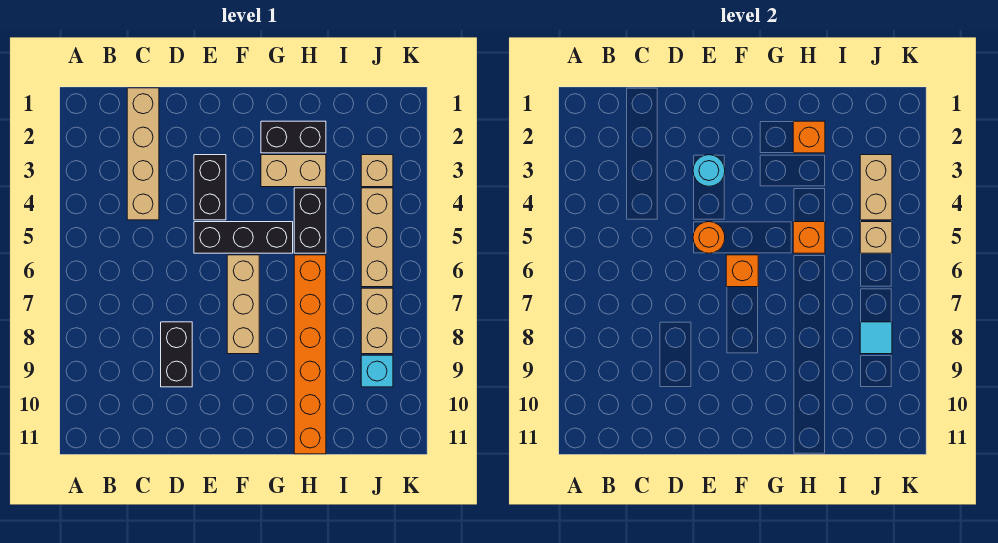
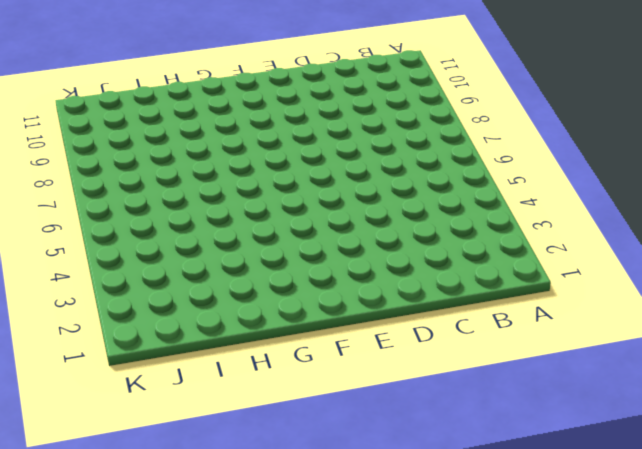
none -> tan brick C1:C4 level 1
none -> black brick D8:D9 level 1
none -> black brick E3:E4 level 1

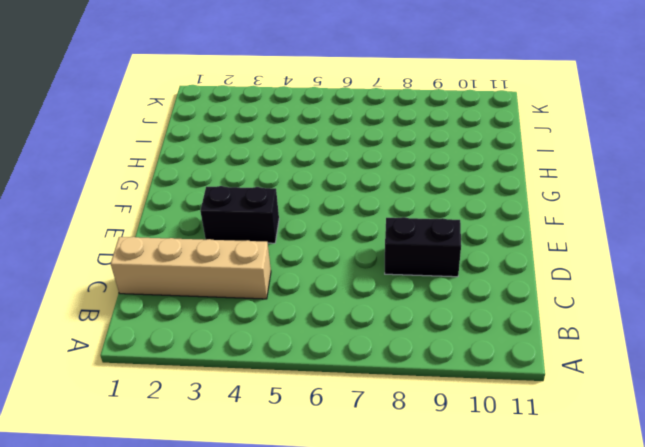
none -> black brick E5:G5 level 1
none -> tan brick F6:F8 level 1
none -> black brick G2:H2 level 1

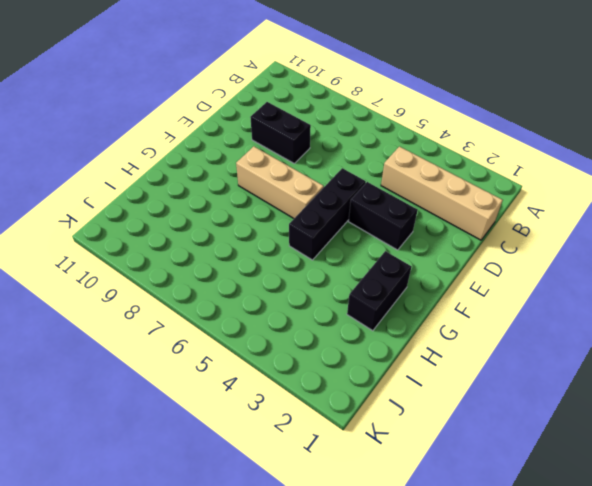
none -> tan brick G3:H3 level 1
none -> black brick H4:H5 level 1
none -> orange brick H6:H11 level 1

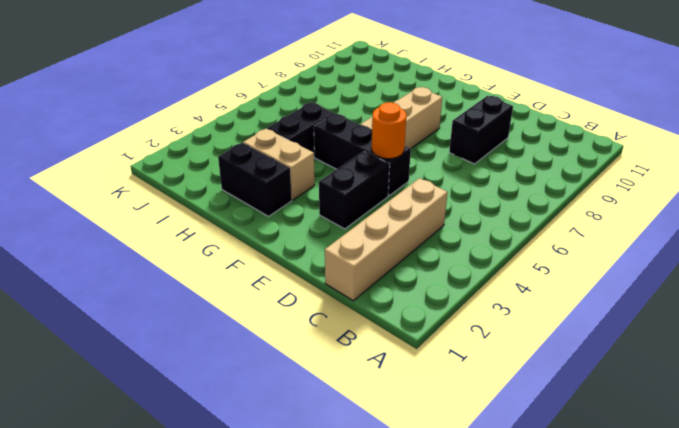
none -> orange brick H6:H11 level 1
none -> tan brick J3 level 1
none -> tan brick J4:J6 level 1

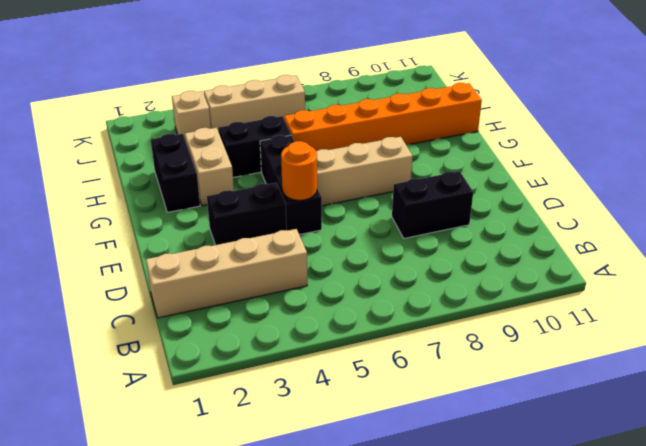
none -> tan brick J7:J8 level 1
none -> cyan brick J9 level 1
none -> cyan round brick E3 level 2

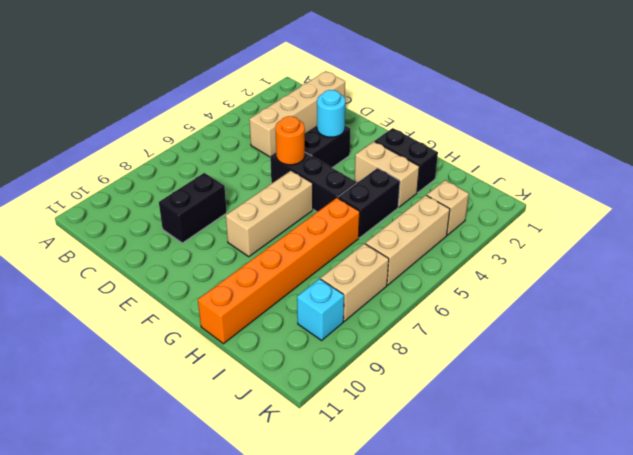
none -> orange brick F6 level 2
none -> orange brick H2 level 2
none -> orange brick H5 level 2

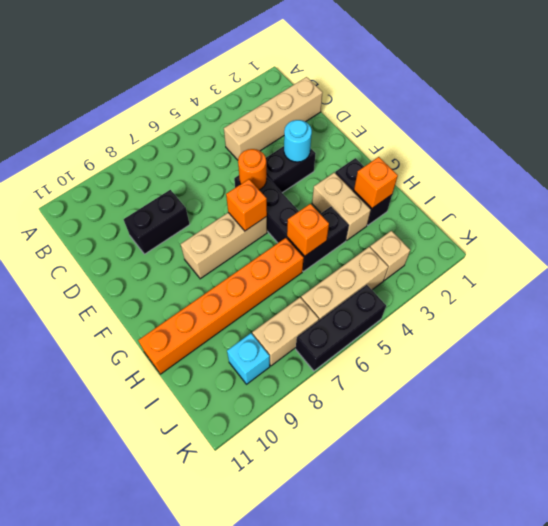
black brick K5:K7 level 1 -> none
none -> tan brick J3:J4 level 2
none -> tan brick J5 level 2
none -> cyan tile J8 level 2

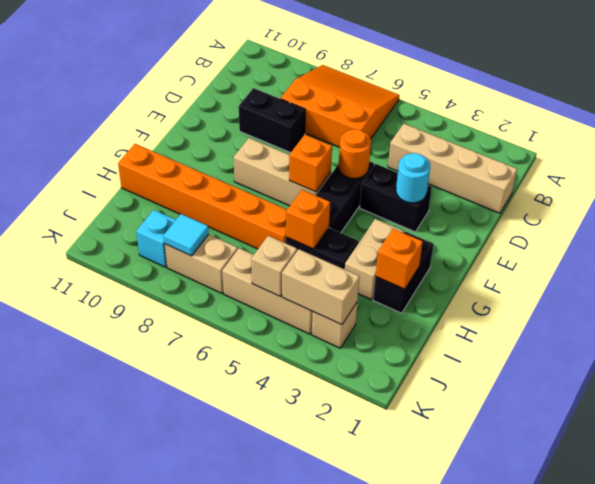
orange slope A6:C8 level 1 top C -> none

